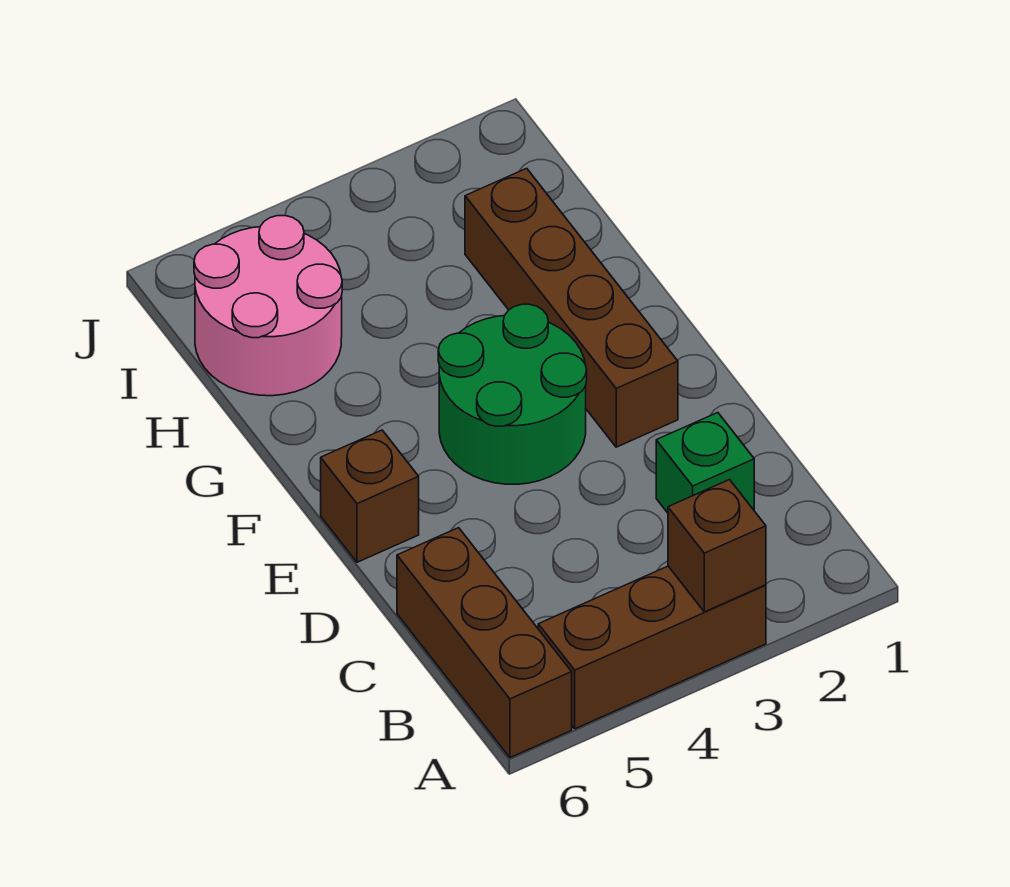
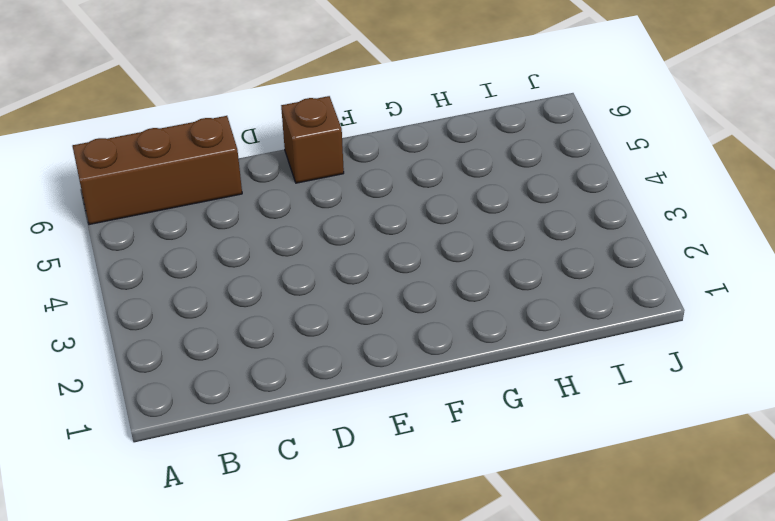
none -> brown brick A3:A5 level 1
none -> green brick C2 level 1

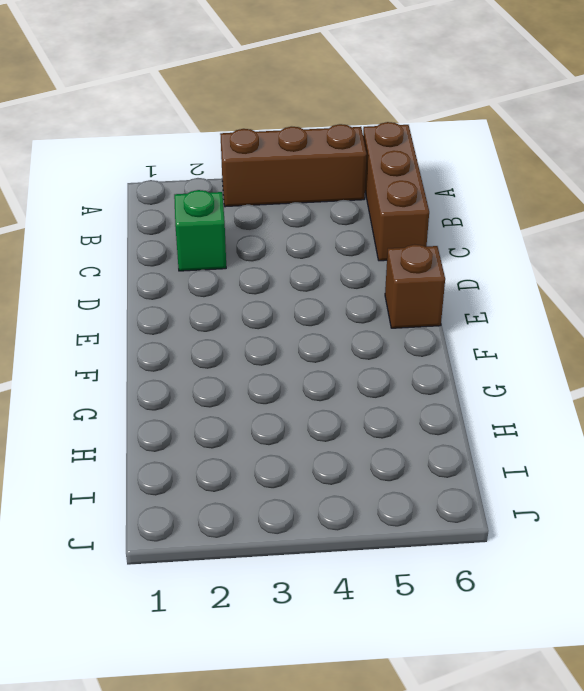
none -> brown brick E2:H2 level 1
none -> green round brick E3:F4 level 1

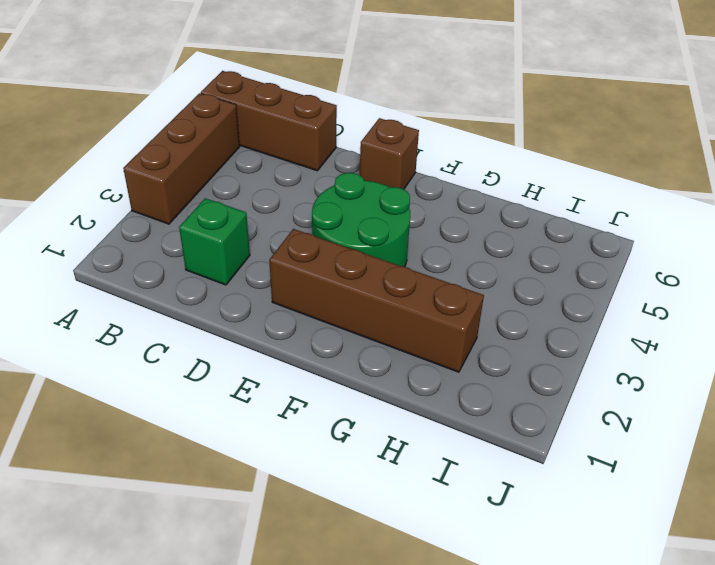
none -> pink round brick H5:I6 level 1
none -> brown brick A3 level 2

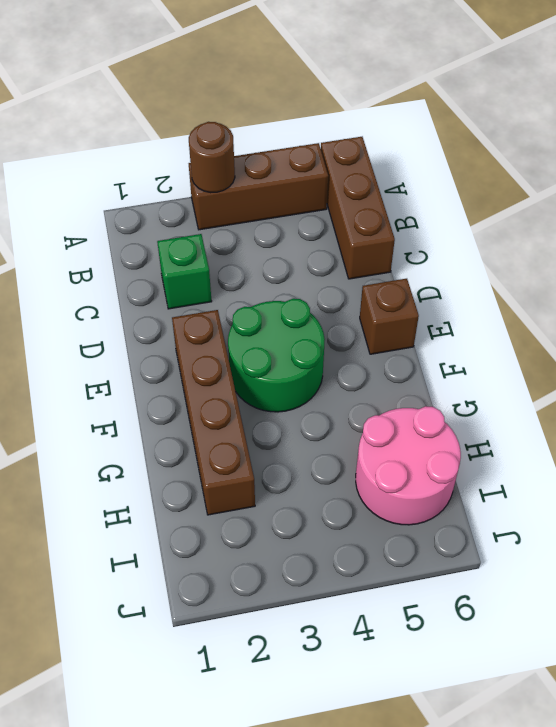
brown round brick A3 level 2 -> brown brick A3 level 2

